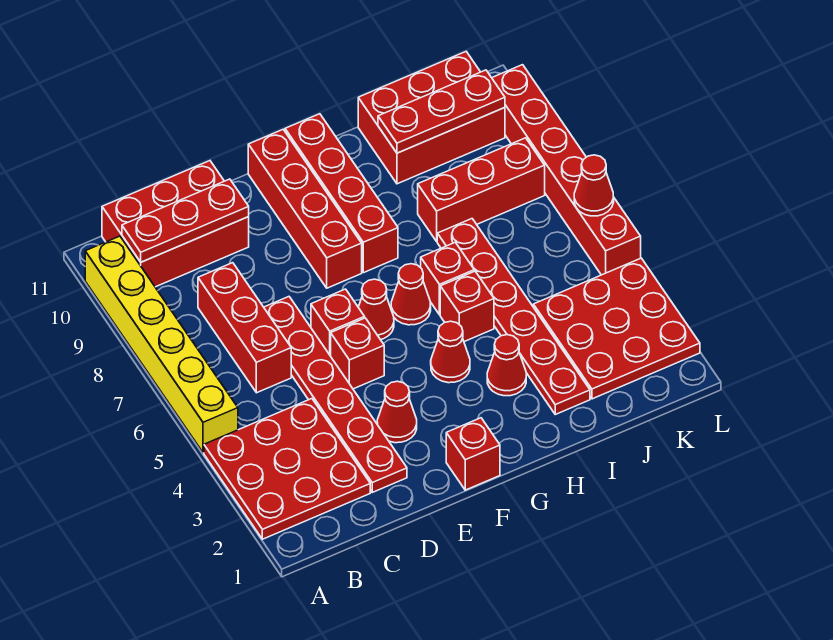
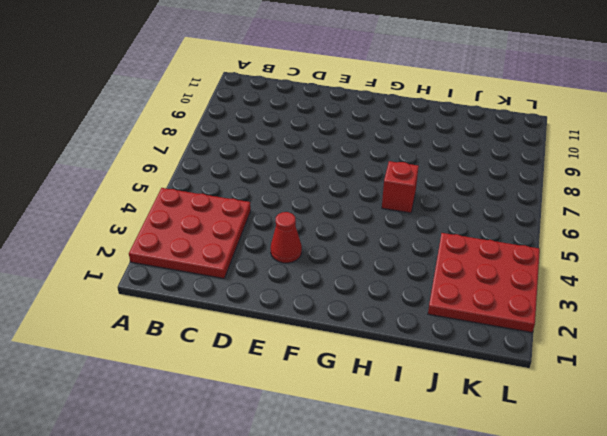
none -> yellow brick A5:A10 level 1
none -> red brick B10:D11 level 1
none -> red brick C6:C8 level 1

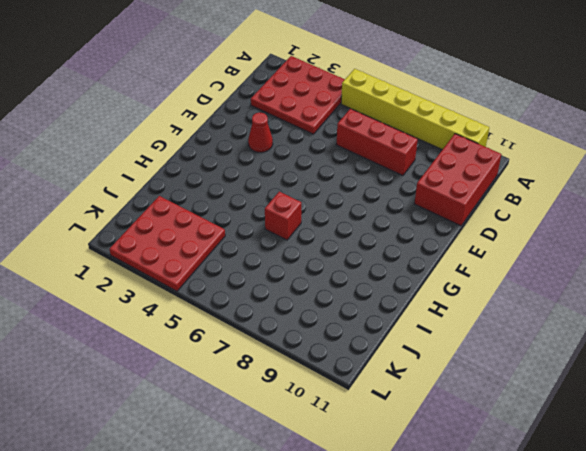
none -> red plate D2:D7 level 1
none -> red brick E5 level 1
none -> red brick E6 level 1

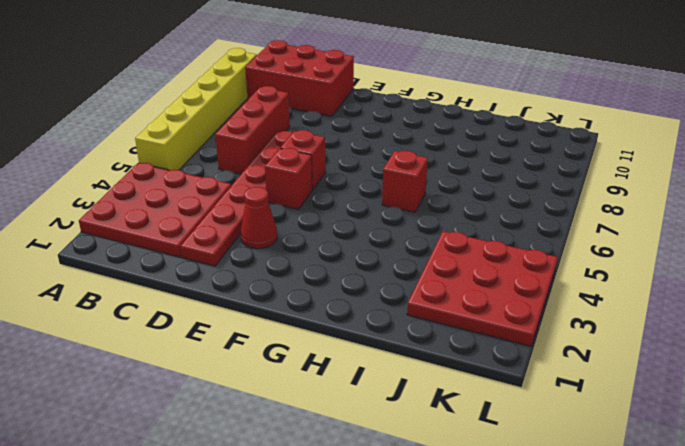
none -> red brick F1 level 1
none -> red cone F6 level 1
none -> red brick F8:F11 level 1

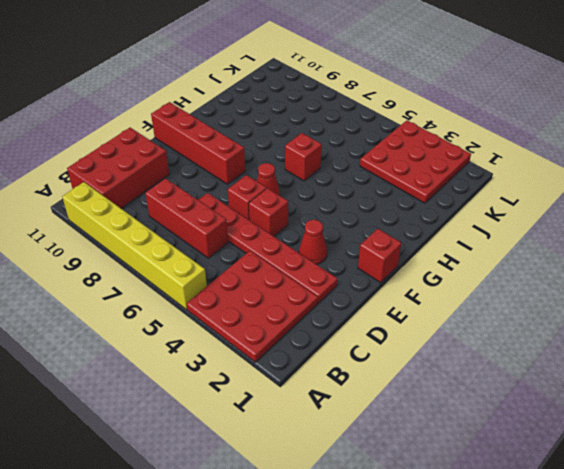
none -> red cone G4 level 1
none -> red cone G6 level 1
none -> red brick G8:G11 level 1

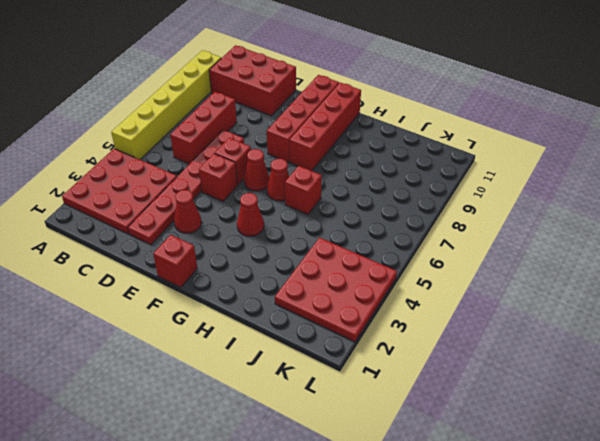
none -> red cone H3 level 1
none -> red brick H5 level 1
none -> red plate I2:I7 level 1

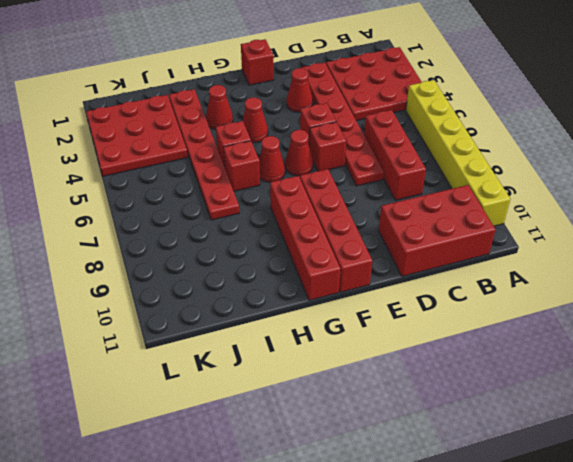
none -> red brick I8:K8 level 1
none -> red brick I10:K11 level 1
none -> red brick L5:L10 level 1

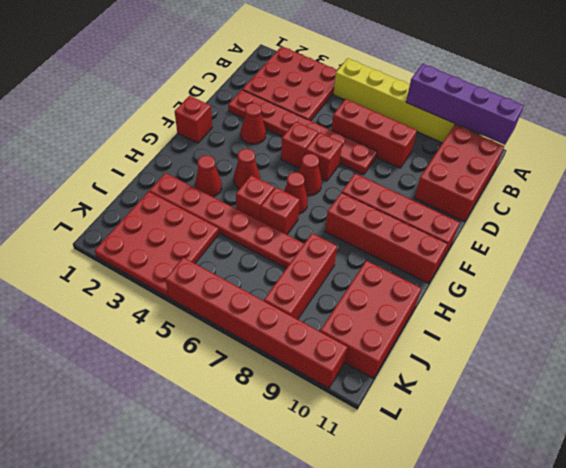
purple brick A8:A11 level 2 -> none
none -> red plate B10:D10 level 2
none -> red plate I10:K10 level 2
none -> red cone L6 level 2

